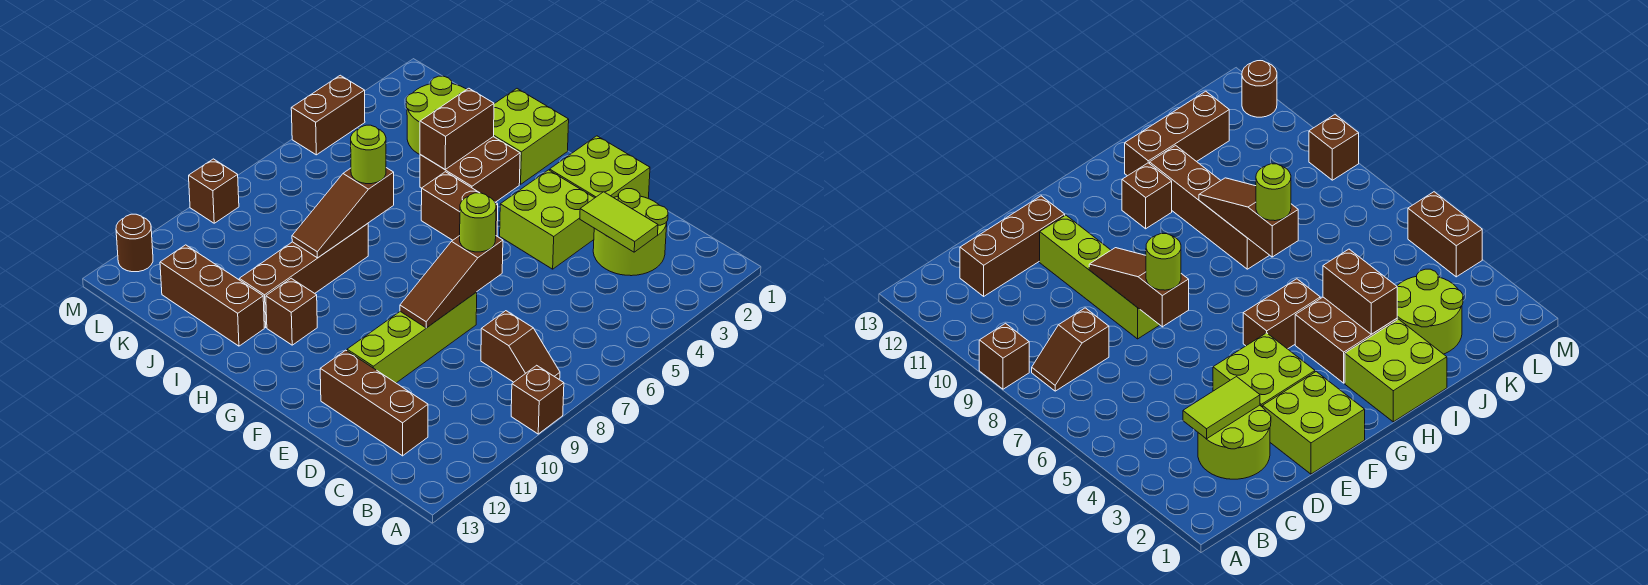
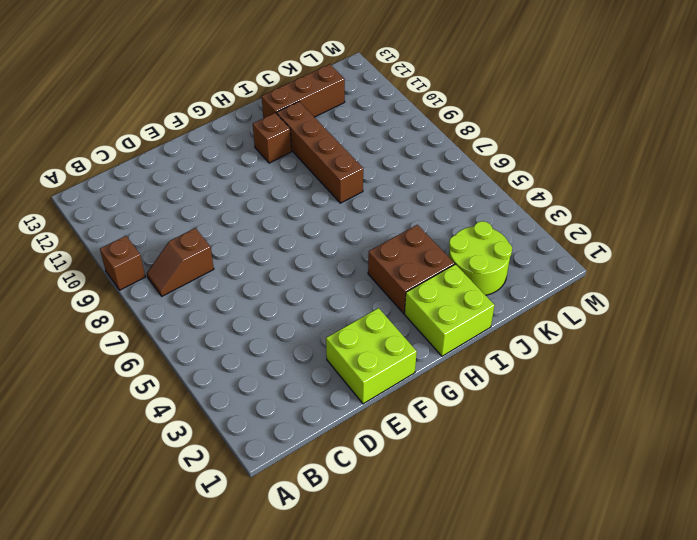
none -> lime round brick C2:D3 level 1
none -> brown brick C12:E12 level 1
none -> lime brick E3:F4 level 1

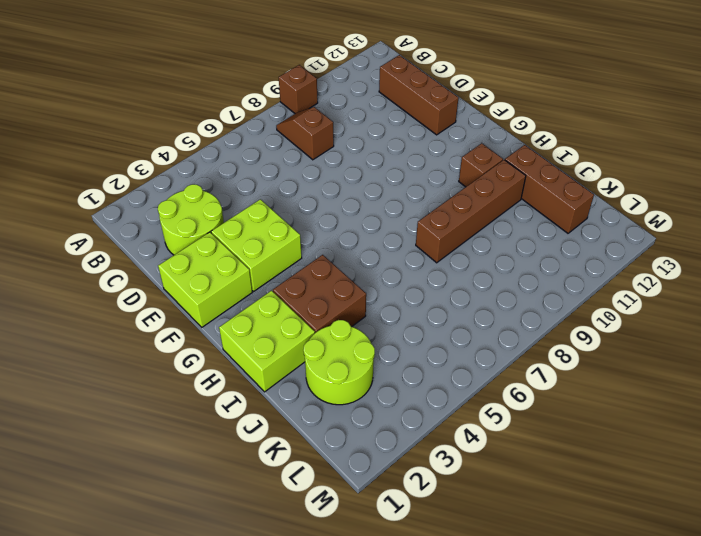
none -> lime brick E8:E11 level 1
none -> brown brick G5:H5 level 1
none -> brown brick M4:M5 level 1

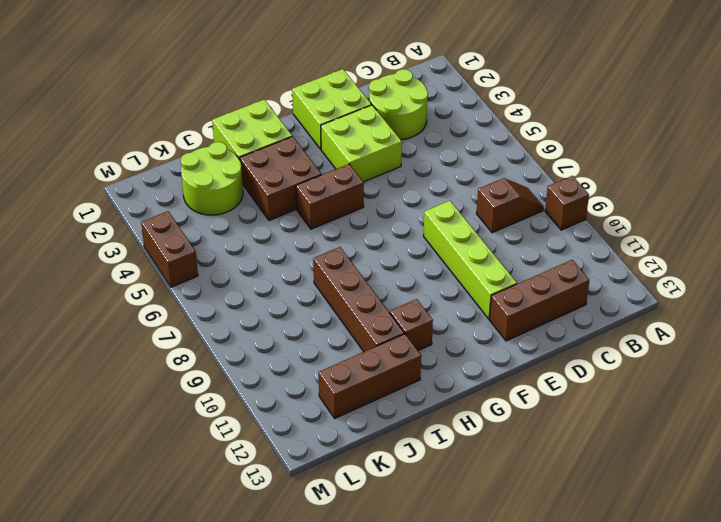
none -> brown brick M9 level 1
none -> brown round brick M12 level 1
none -> lime tile C3:D3 level 2

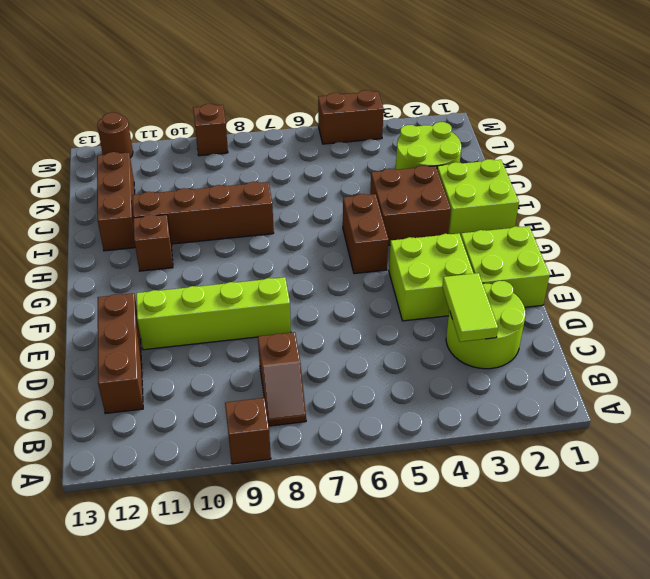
none -> brown slope E7:E9 level 2 top 7
none -> brown brick I3:I4 level 2
none -> brown slope I7:I9 level 2 top 7

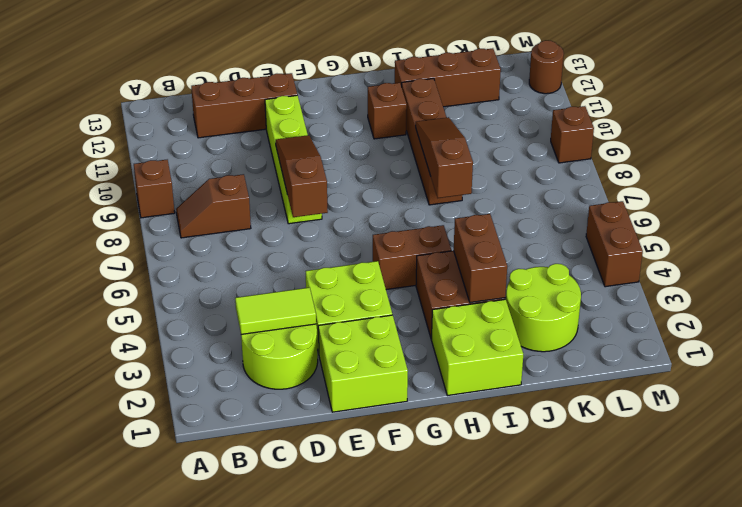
none -> lime round brick E7 level 3
none -> lime round brick I7 level 3

